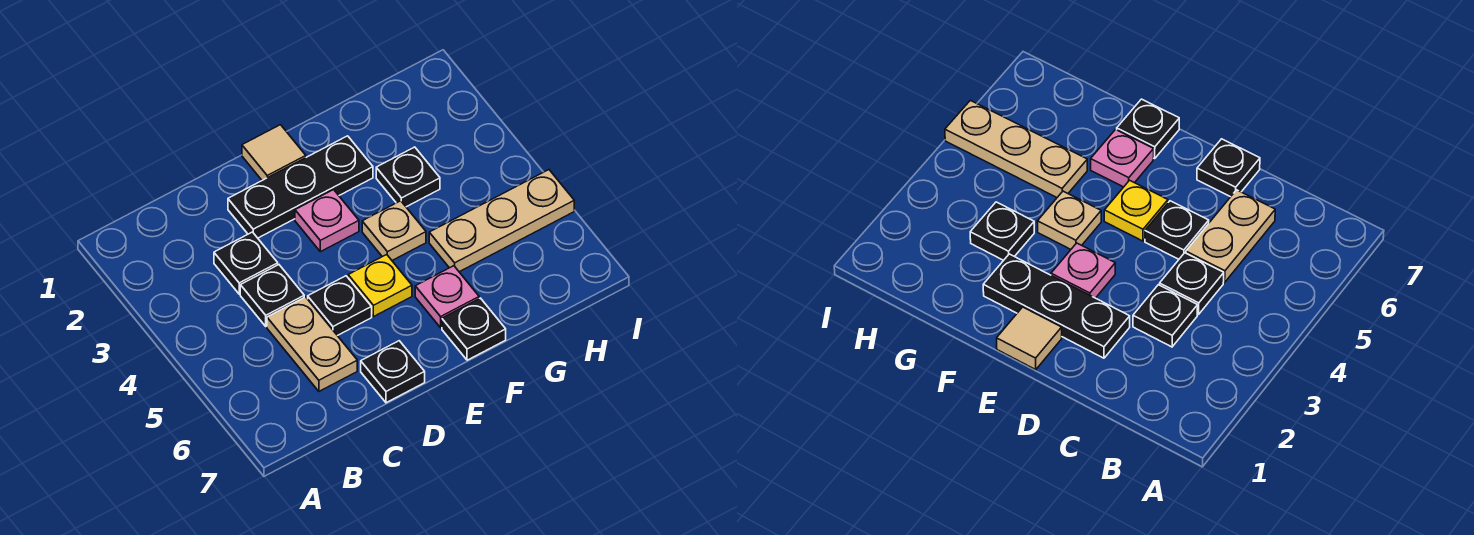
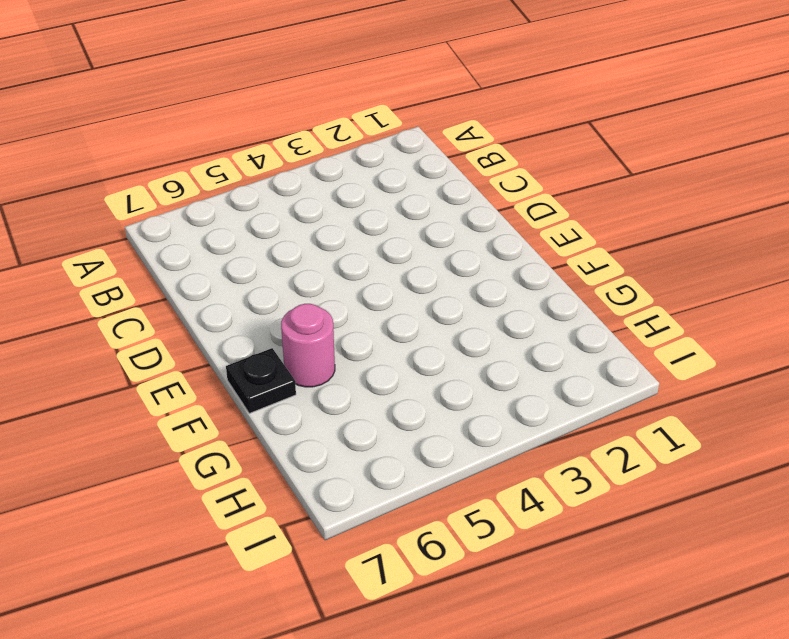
pink round brick F6 level 1 -> pink plate F6 level 1
none -> black plate C3 level 1
none -> black plate C4 level 1
none -> tan plate C5:C6 level 1

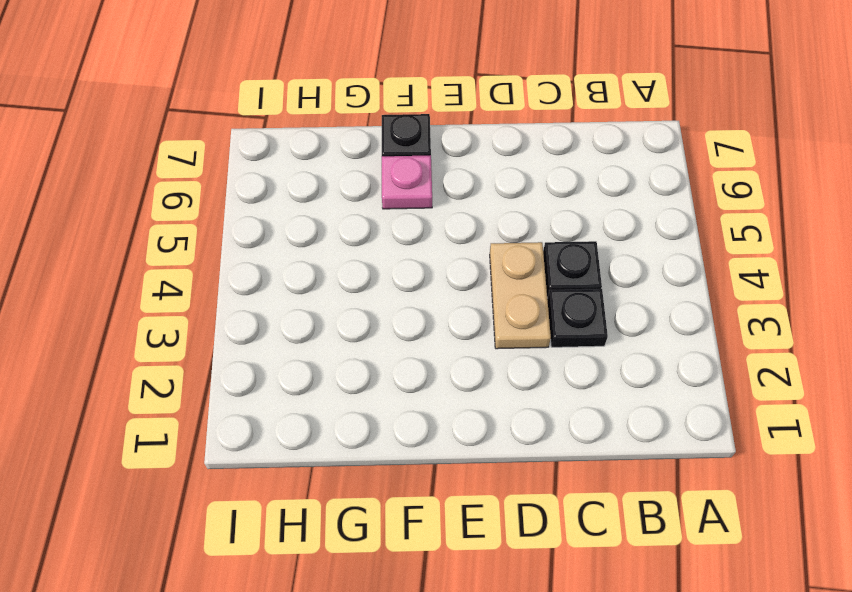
tan plate D3:D4 level 1 -> tan plate C5:C6 level 1
none -> black plate D2:F2 level 1
none -> black plate D5 level 1
none -> black plate D7 level 1

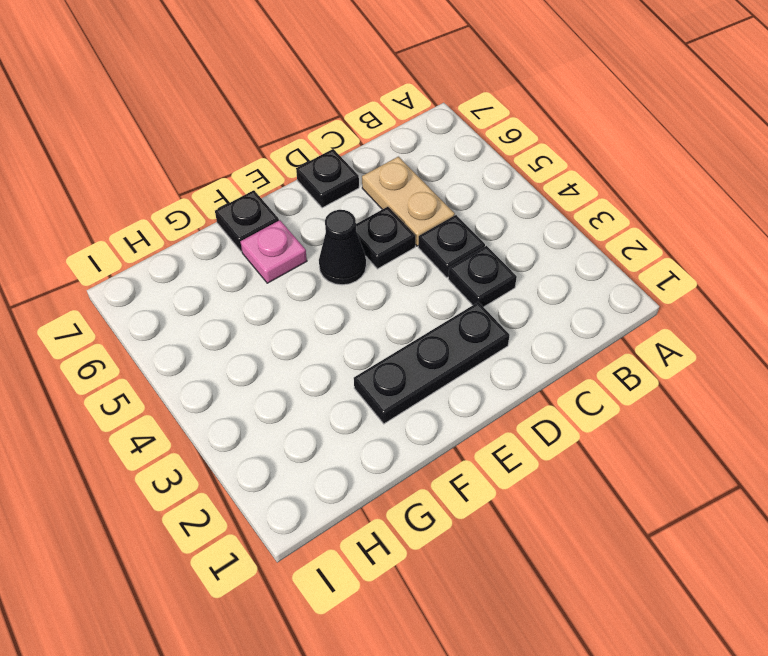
black cone E5 level 1 -> yellow plate E5 level 1
none -> tan tile E1 level 1
none -> pink plate E3 level 1
none -> tan plate F4 level 1

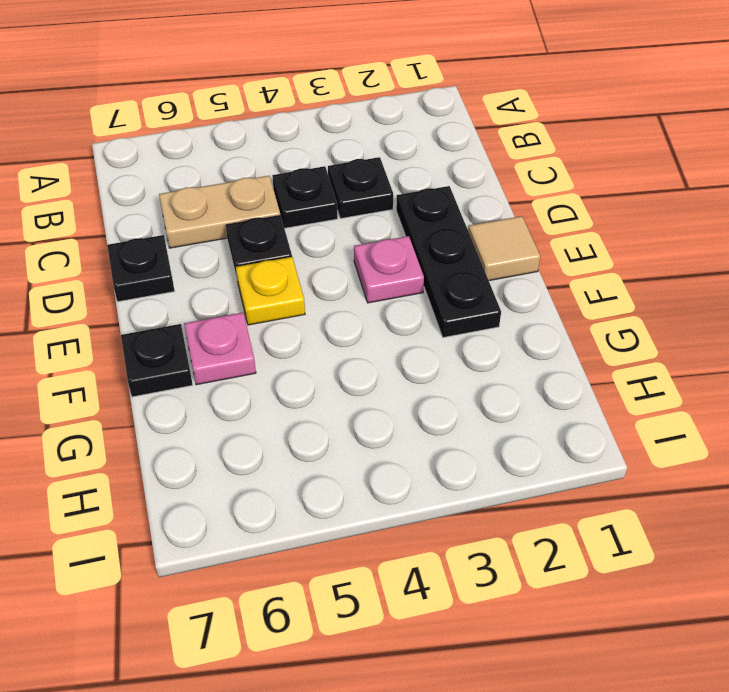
none -> tan plate F4 level 1
none -> black plate G3 level 1
none -> tan plate G5:I5 level 1

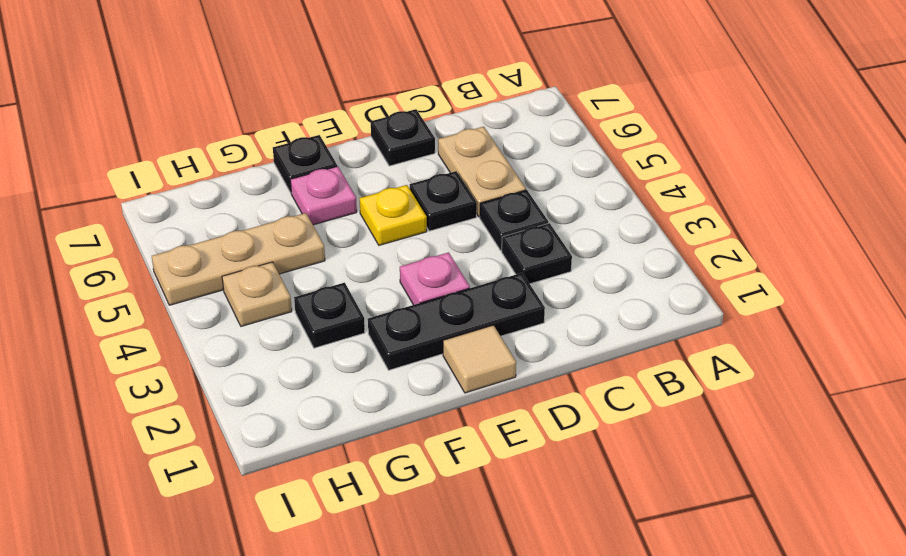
tan plate H4 level 1 -> tan plate F4 level 1

